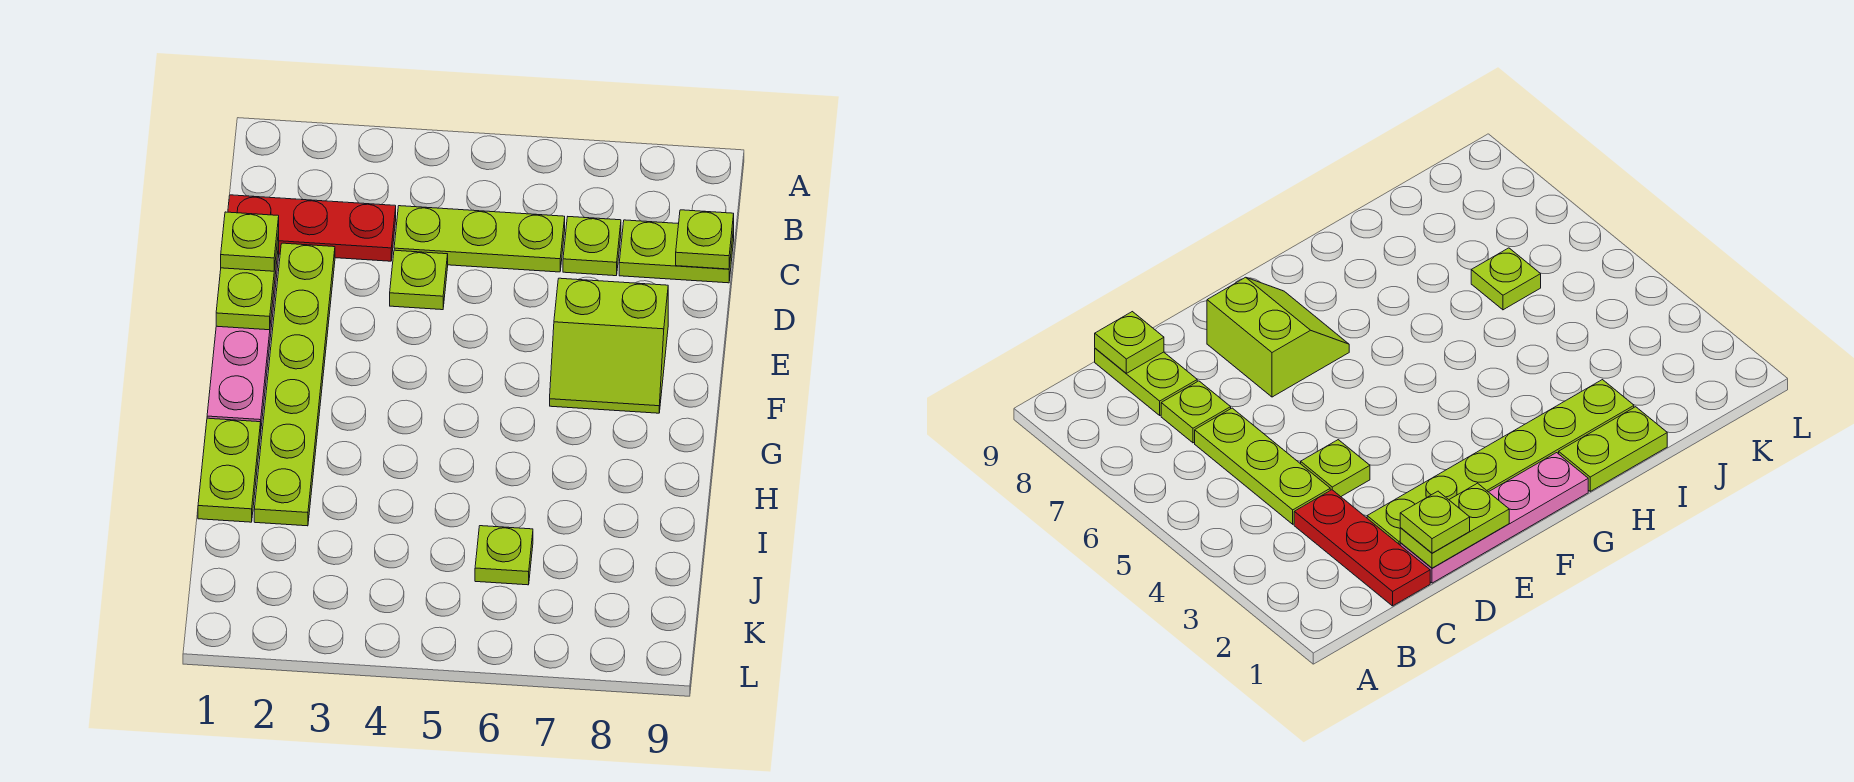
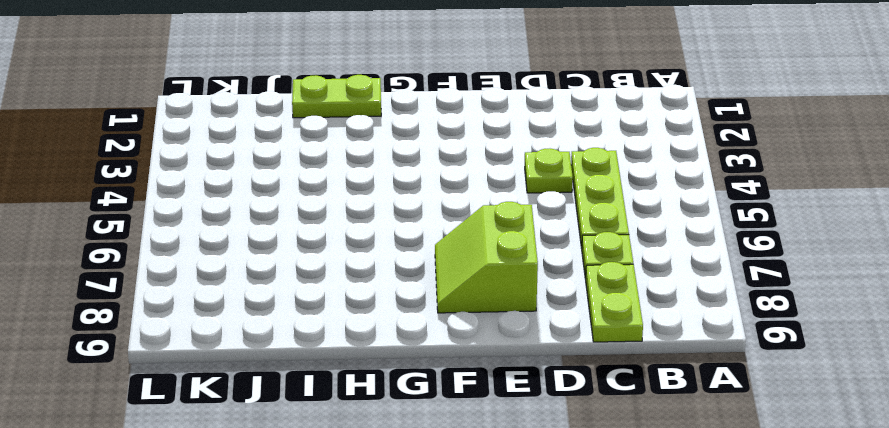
none -> red plate C1:C3 level 1
none -> pink plate D1:G1 level 1
none -> lime plate D2:I2 level 1

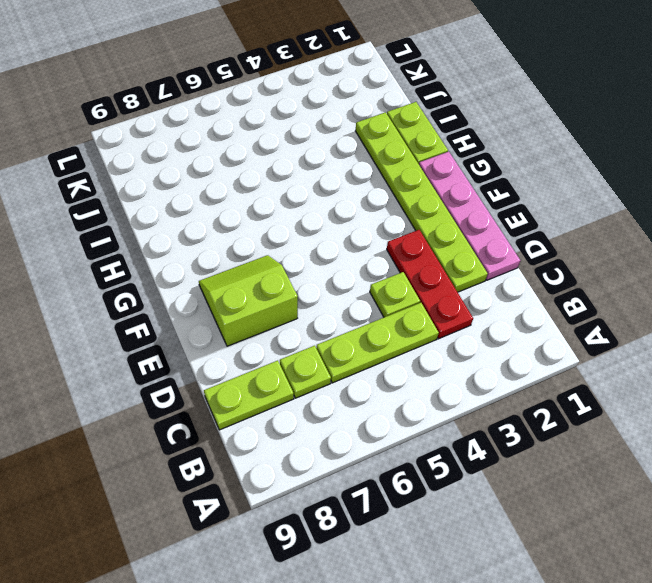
red plate C3:E3 level 1 -> red plate C1:C3 level 1
none -> lime plate J6 level 1
none -> lime plate C9 level 2
none -> lime plate D1:E1 level 2

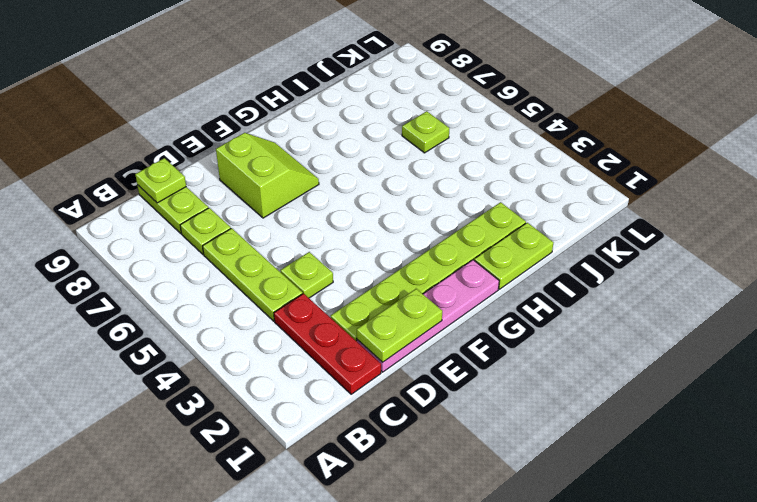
none -> lime plate D1 level 3

